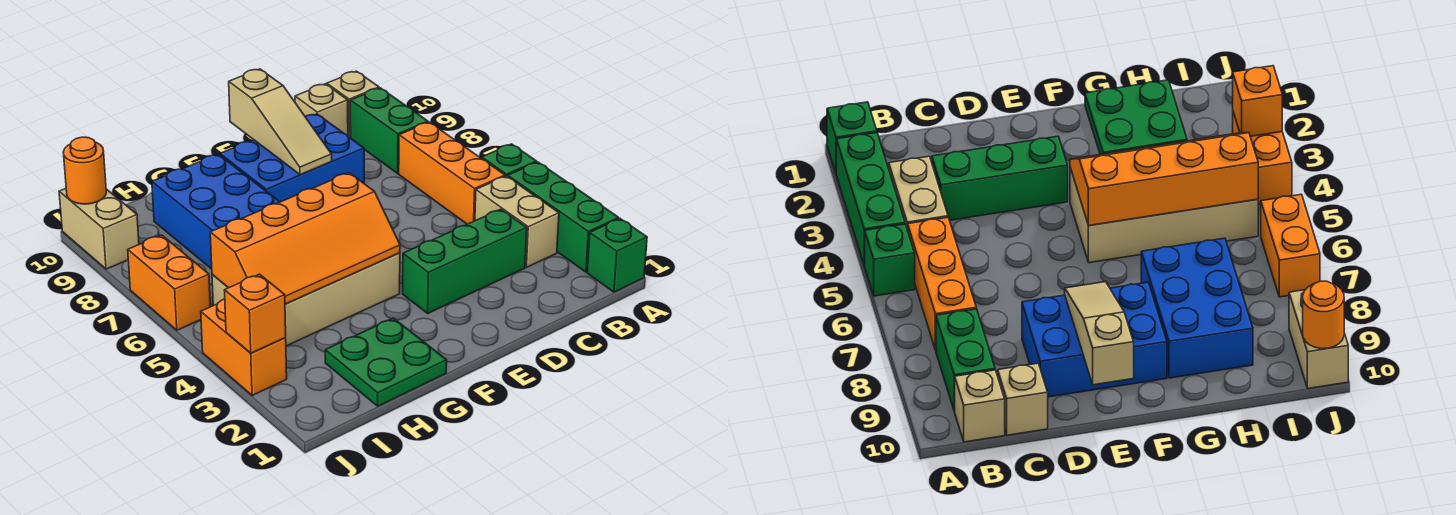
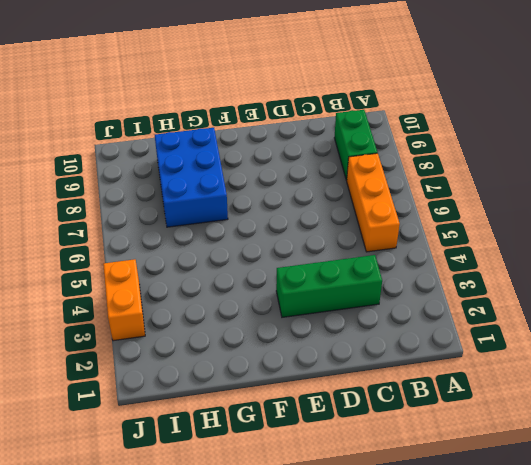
none -> green brick A1 level 1
none -> green brick A2:A4 level 1
none -> green brick A5 level 1

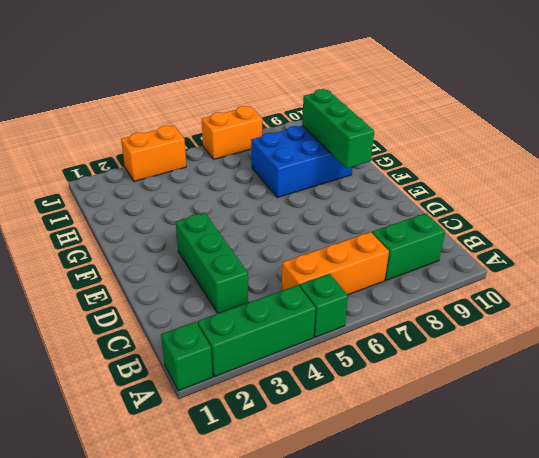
green brick F9:H9 level 2 -> none
none -> tan brick B3:B4 level 1
none -> tan brick B10 level 1
none -> tan brick C10 level 1

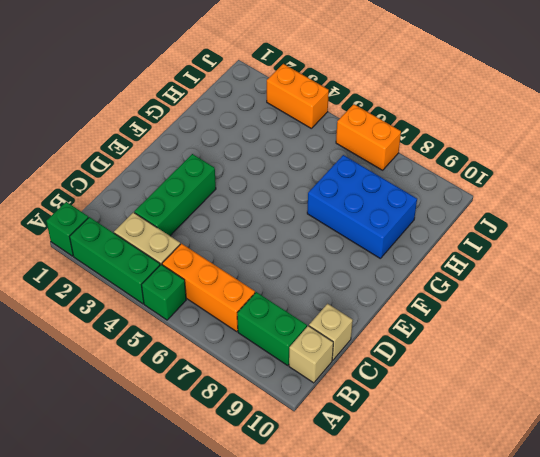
none -> blue brick D8:F9 level 1
none -> tan brick F4:I5 level 1
none -> green plate G1:H2 level 1

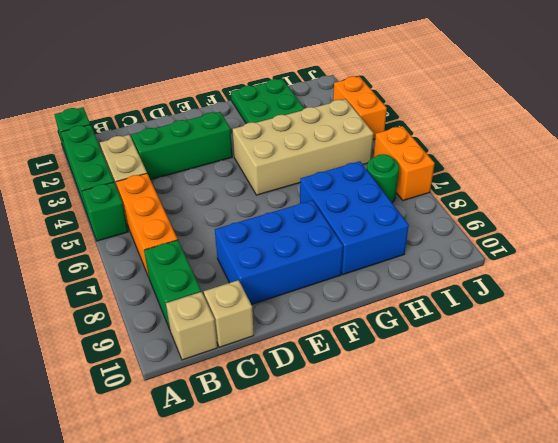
green round brick I7 level 1 -> none
none -> tan brick J9:J10 level 1
none -> tan slope E8:E10 level 2 top 10
none -> orange slope F4:I5 level 2 top 5

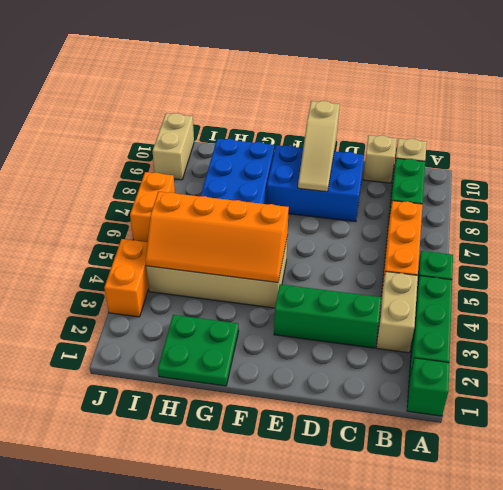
none -> orange brick J3 level 2
none -> orange round brick J10 level 2

